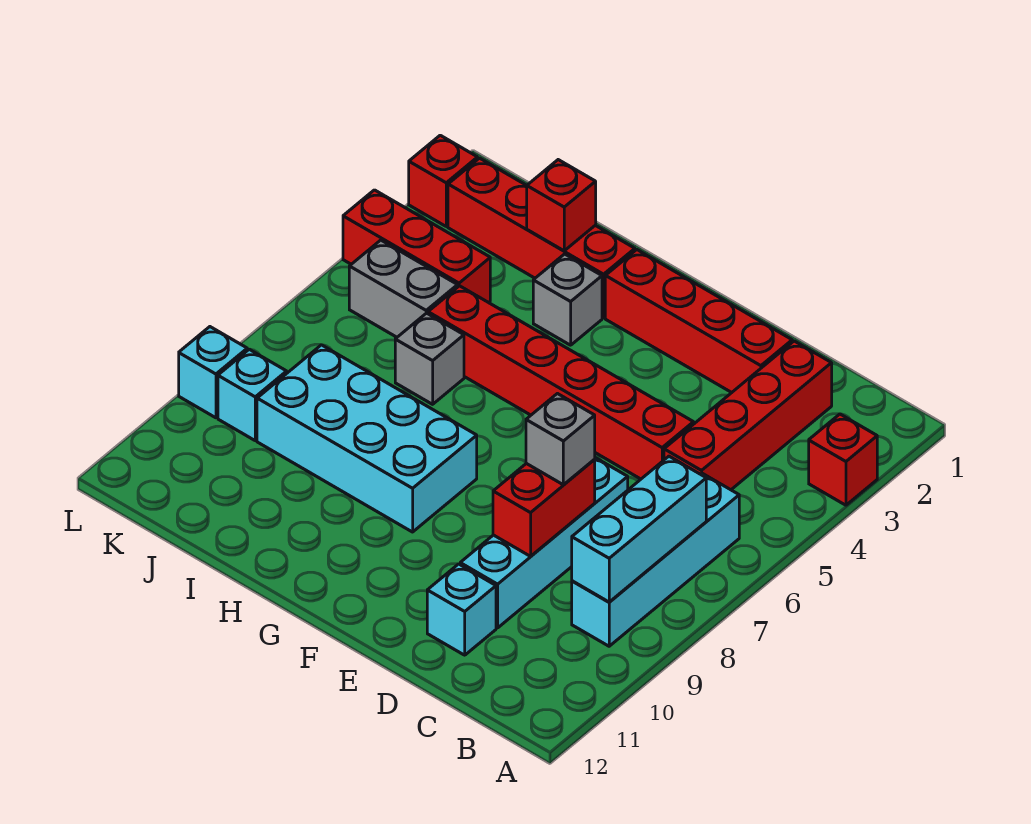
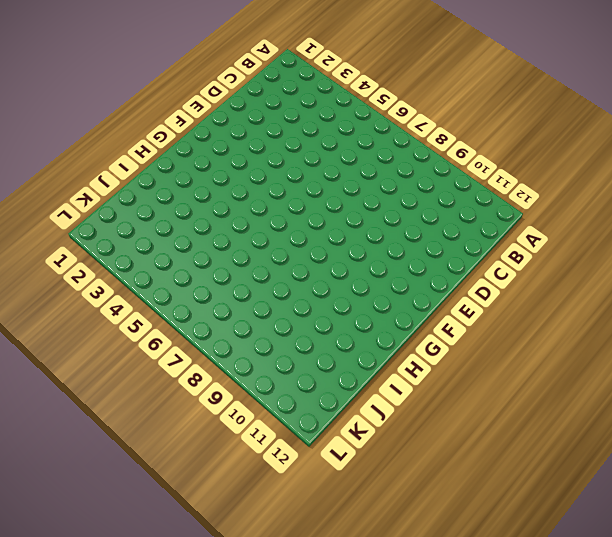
none -> red brick A3 level 1
none -> cyan brick B6:B9 level 1
none -> red brick C2:C5 level 1

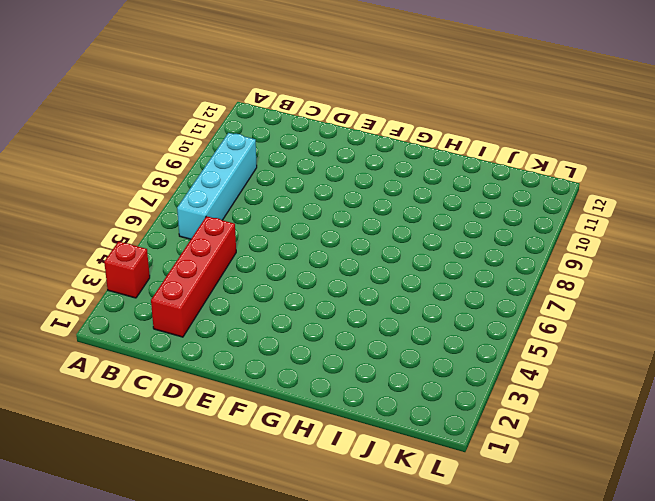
none -> red brick D2:G2 level 1
none -> red brick D5:I5 level 1
none -> cyan brick D7:D10 level 1

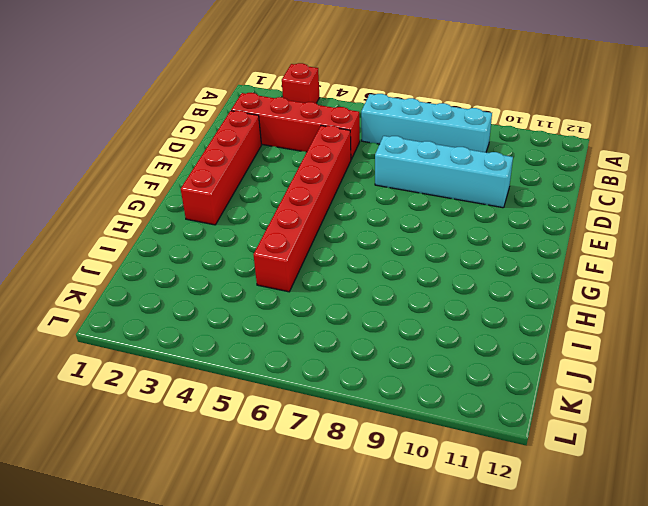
none -> cyan brick D11 level 1
none -> cyan brick G8:J9 level 1
none -> red brick H2:K2 level 1

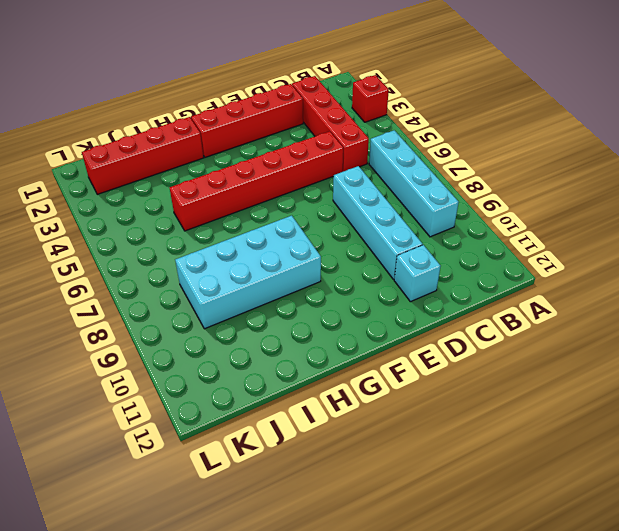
none -> grey brick H3 level 1
none -> grey brick I6 level 1
none -> red brick J4:L4 level 1

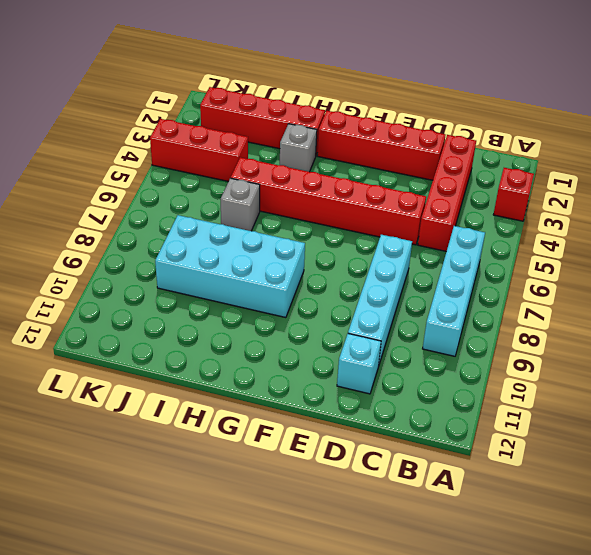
none -> grey brick J5:K5 level 1
none -> cyan brick K9 level 1
none -> red brick L2 level 1

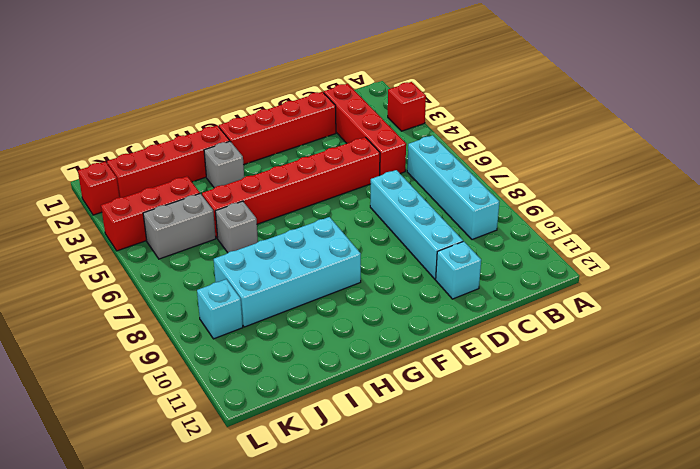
none -> cyan brick L9 level 1
none -> cyan brick B7:B9 level 2
none -> red brick D8:D9 level 2

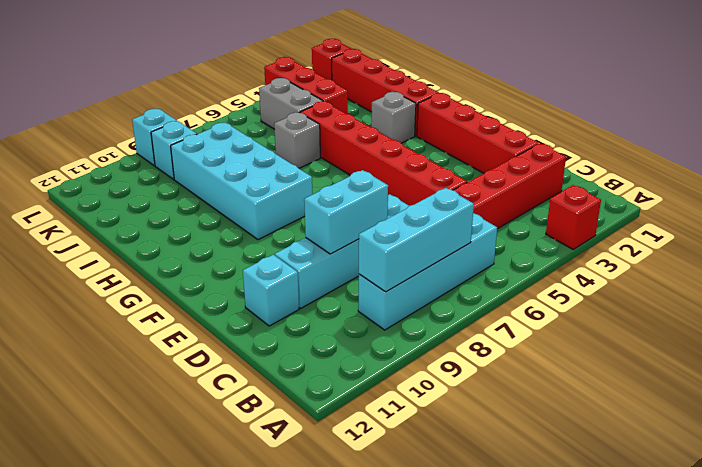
cyan brick D8:D9 level 2 -> red brick D8:D9 level 2
none -> red brick I2 level 2
none -> grey brick D8 level 3

